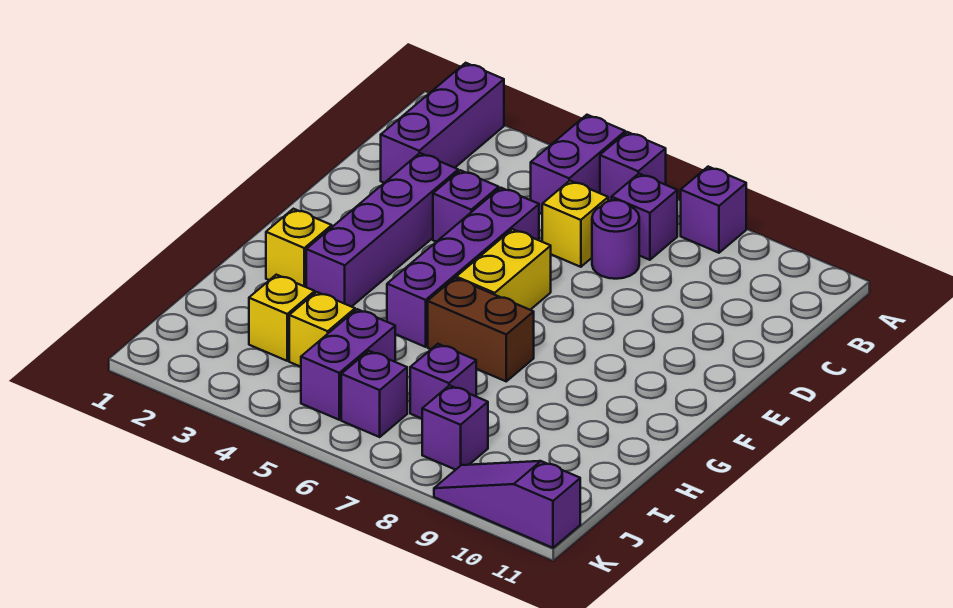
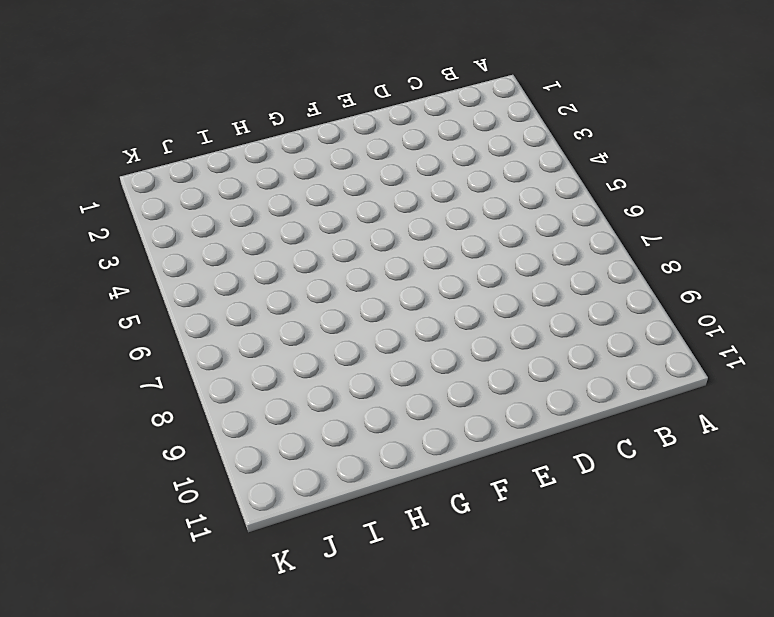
none -> purple brick A2:C2 level 1
none -> purple brick A5:B5 level 1
none -> purple brick A6 level 1

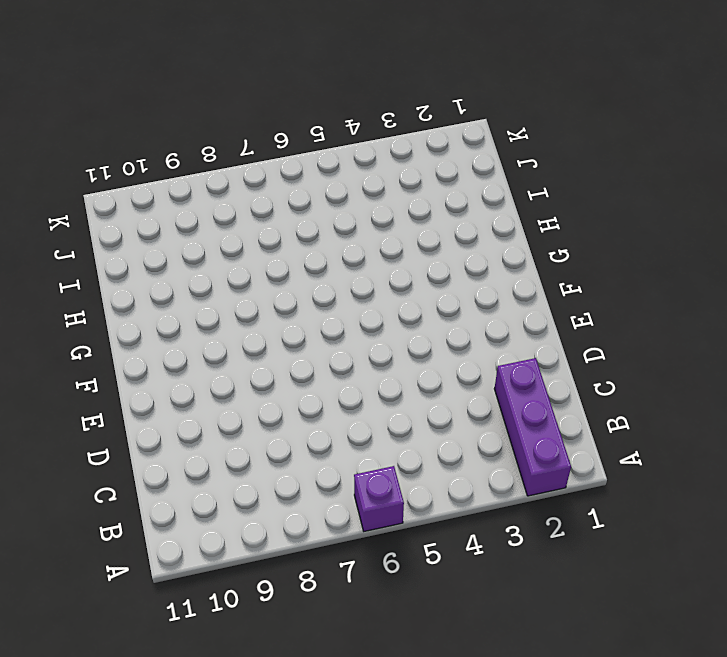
none -> purple brick A5:B5 level 1
none -> purple brick A8 level 1
none -> purple brick B7 level 1

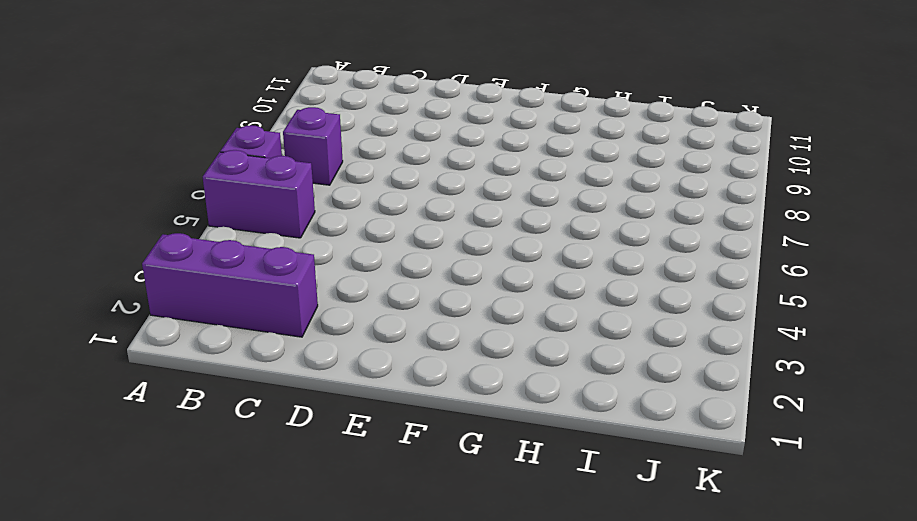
none -> purple brick A8 level 1
none -> yellow brick C6 level 1
none -> purple round brick C7 level 1

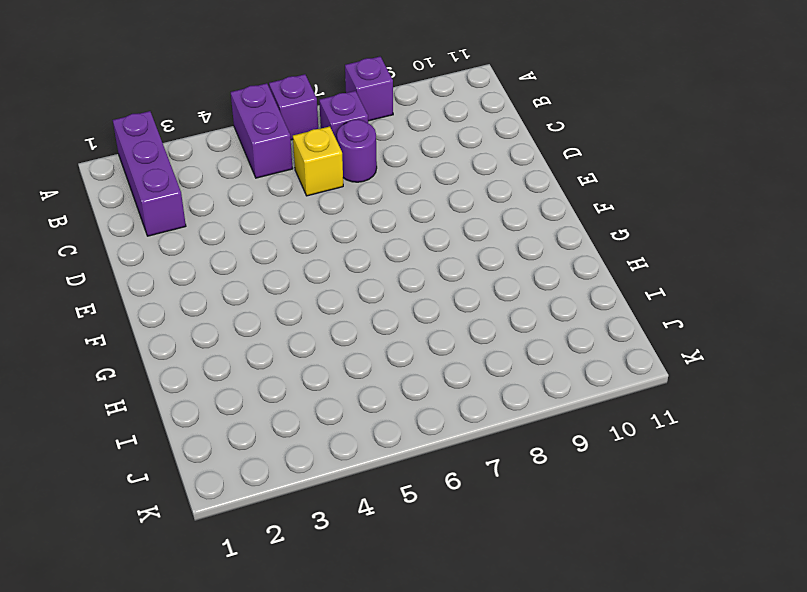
none -> purple brick D3:G3 level 1
none -> purple brick D4 level 1
none -> purple brick D5:G5 level 1

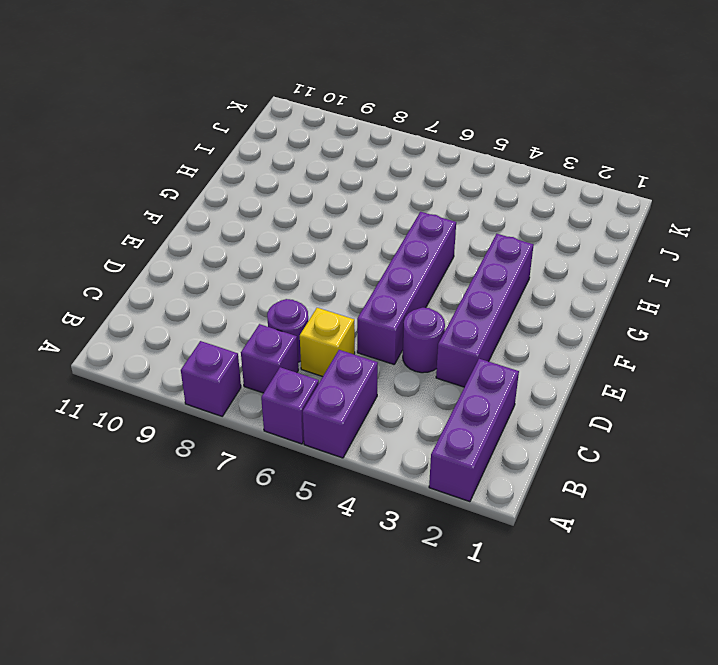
purple round brick D4 level 1 -> purple brick D4 level 1
none -> yellow brick E6:F6 level 1
none -> yellow brick G2 level 1
none -> brown brick G6:G7 level 1

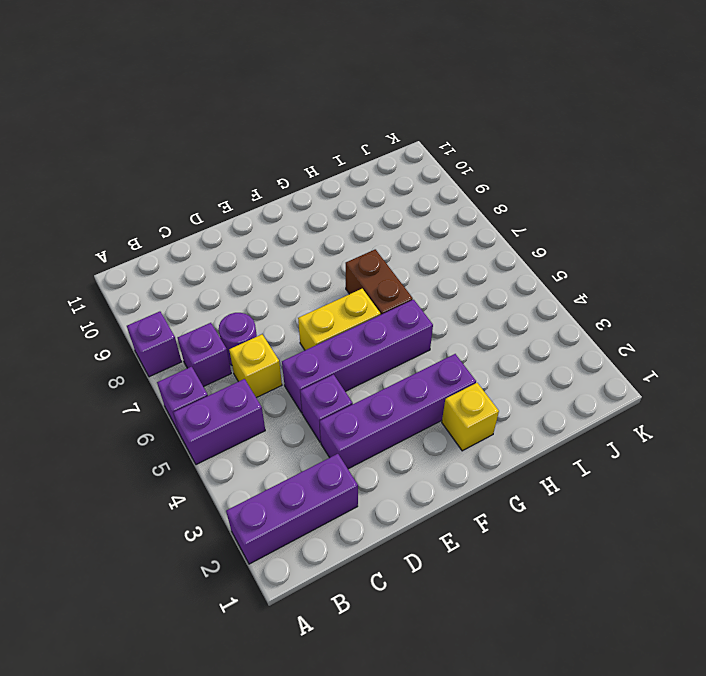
none -> yellow brick I3 level 1
none -> yellow brick I4 level 1
none -> purple brick I5:J5 level 1

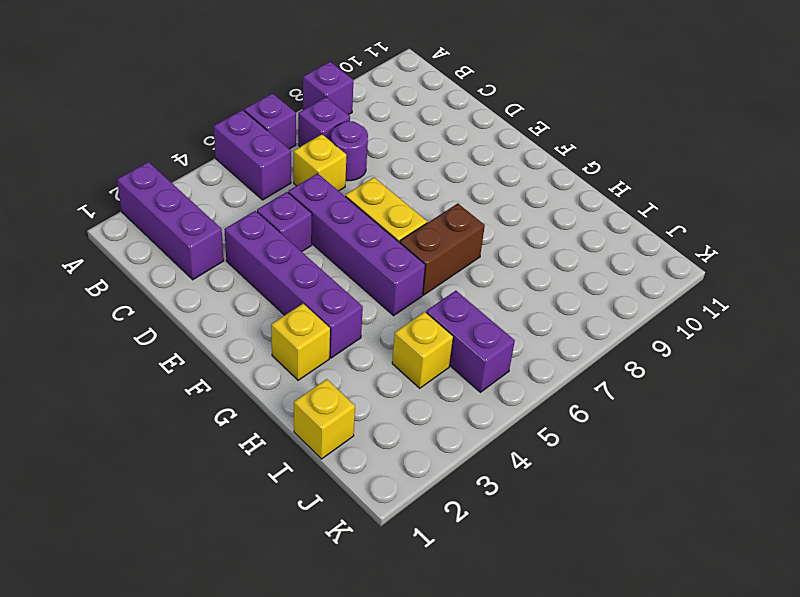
yellow brick I1 level 1 -> yellow brick I3 level 1
none -> purple brick I7 level 1
none -> purple brick J6 level 1
none -> purple brick J8 level 1

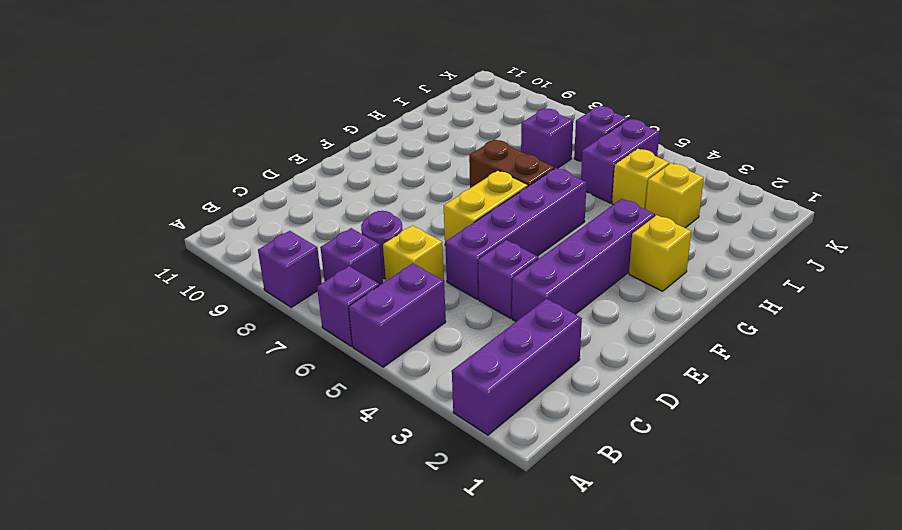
none -> purple brick J8 level 1
none -> purple slope K9:K11 level 1 top 11

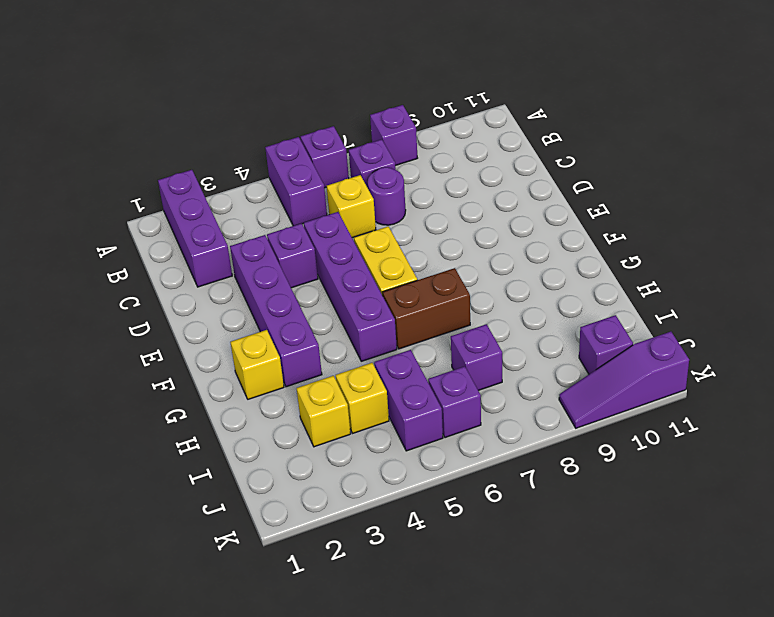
purple brick J10 level 1 -> purple brick J8 level 1

